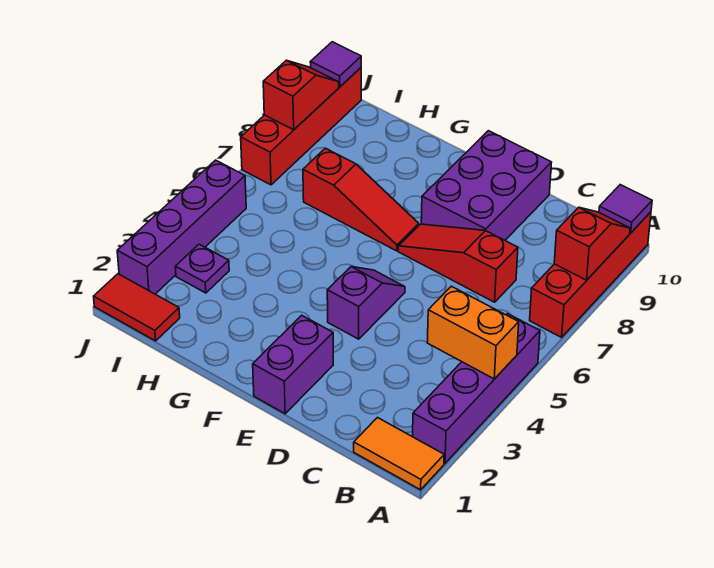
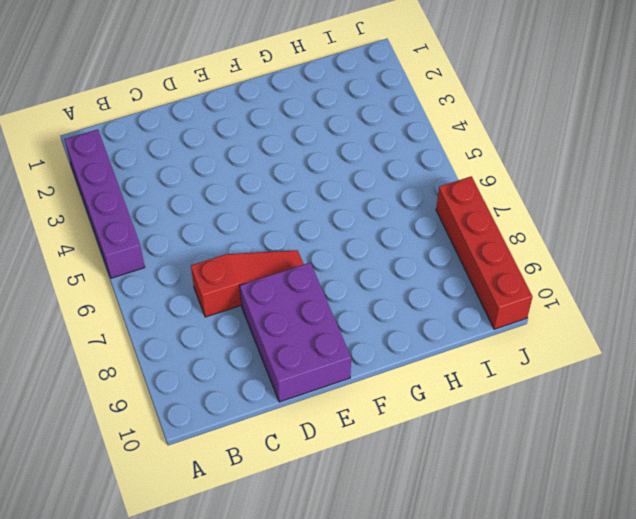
none -> orange tile A1:B1 level 1
none -> red brick A7:A10 level 1
none -> purple brick E1:E2 level 1

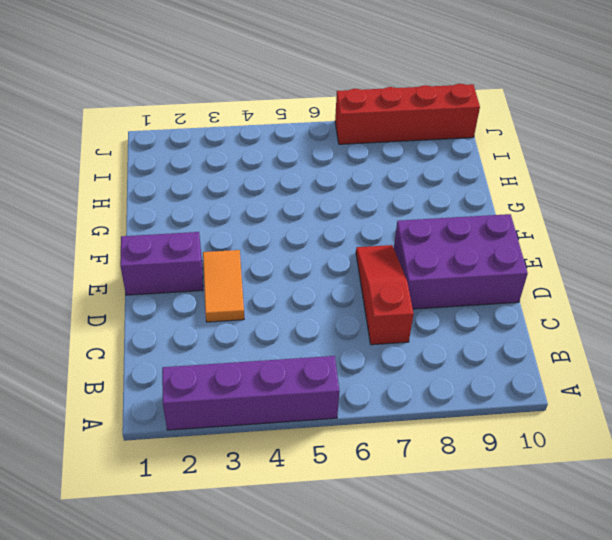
orange tile D3:E3 level 1 -> orange tile A1:B1 level 1
none -> red brick A7:A10 level 1
none -> purple slope E4:E5 level 1 top 4
none -> red slope F7:H7 level 1 top H

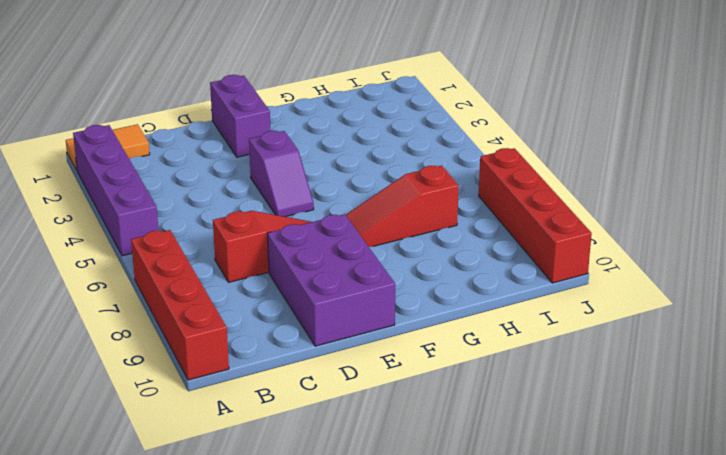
none -> red tile I1:J1 level 1
none -> purple plate I3 level 1
none -> purple brick J2:J5 level 1

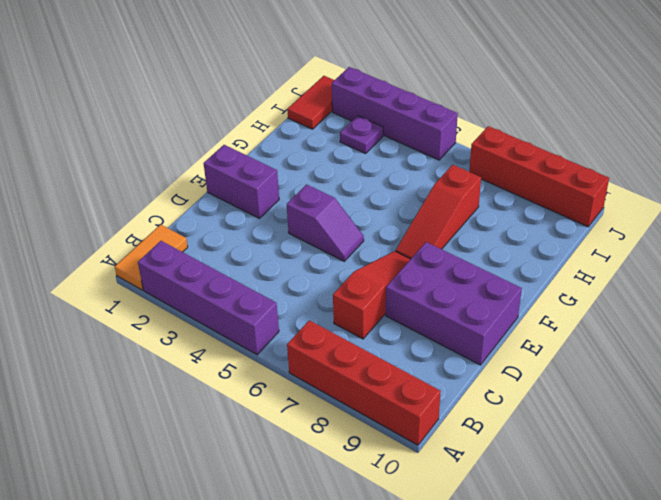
none -> orange brick A4:B4 level 2
none -> red slope A8:A9 level 2 top 8
none -> purple tile A10 level 2

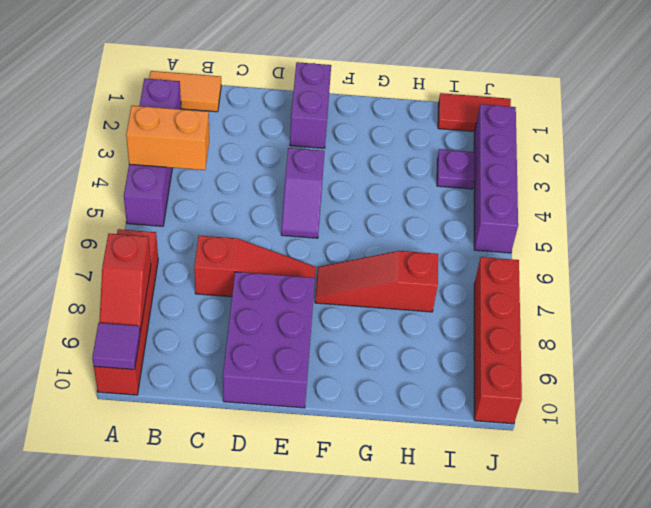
none -> red slope J8:J9 level 2 top 8
none -> purple tile J10 level 2

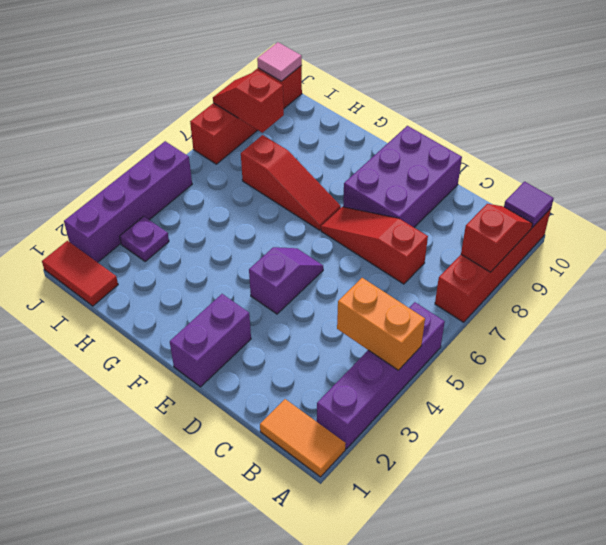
red slope I8:J8 level 2 top I -> red slope J8:J9 level 2 top 8
pink tile J10 level 2 -> purple tile J10 level 2

